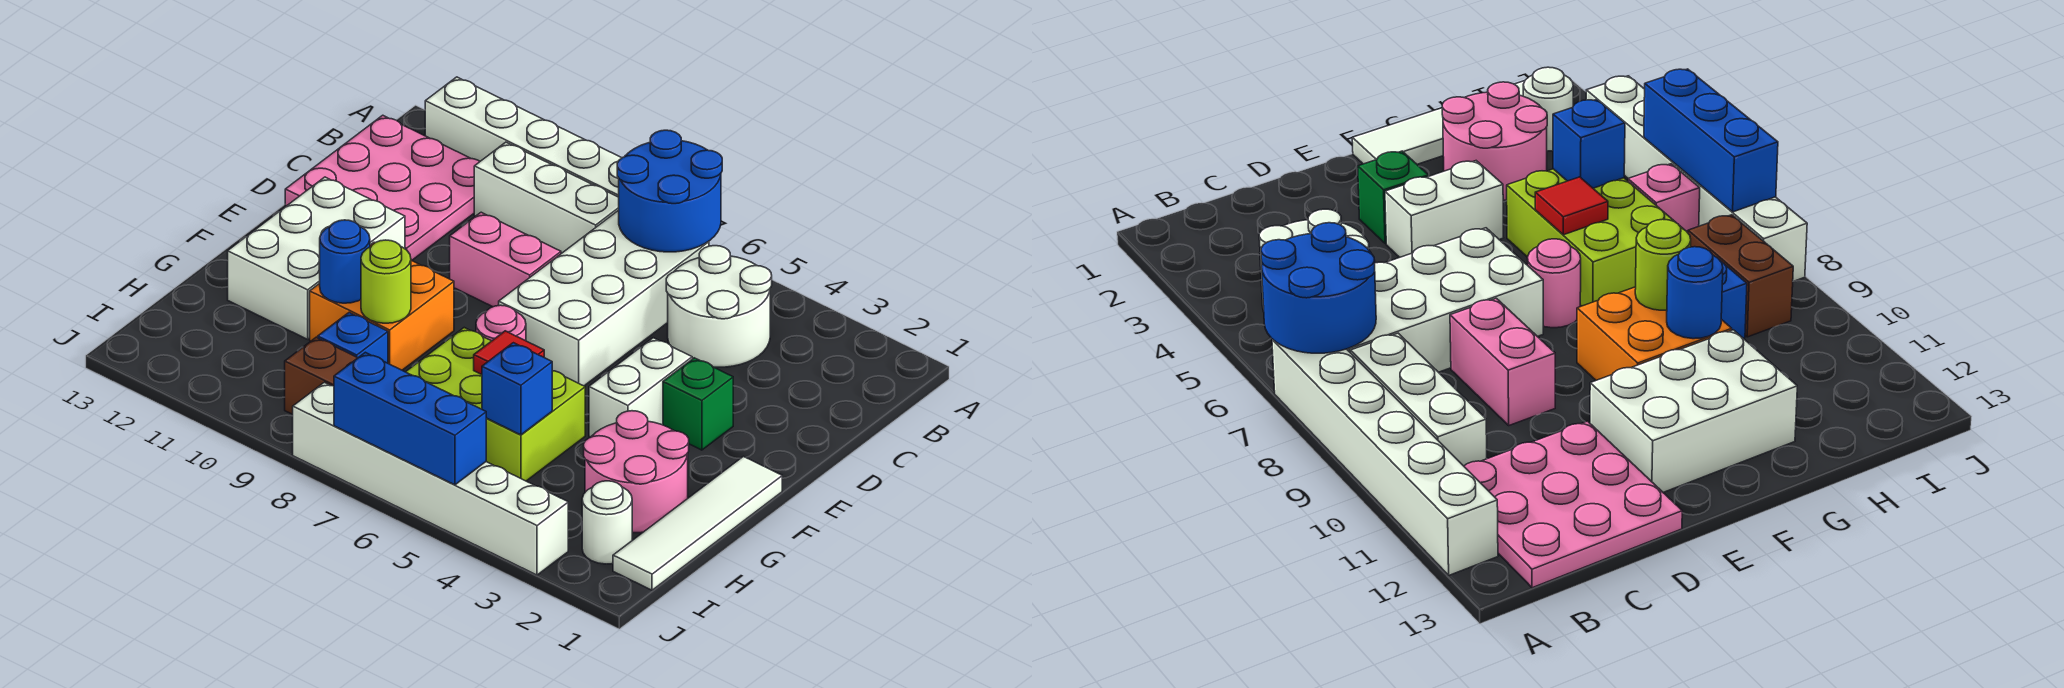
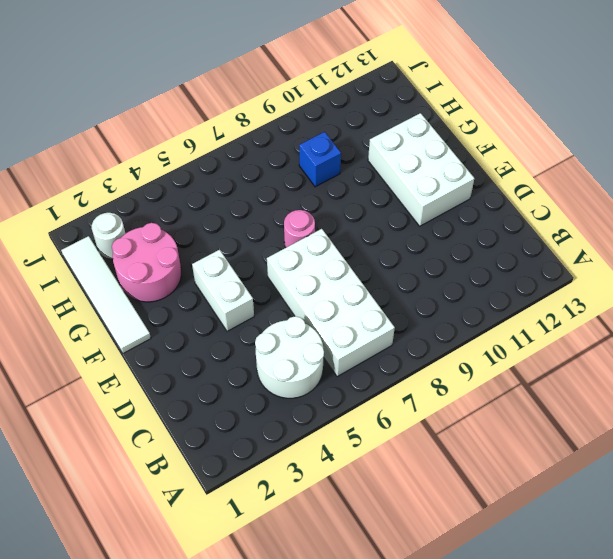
none -> white brick A7:A12 level 1
none -> white brick B8:B10 level 1
none -> pink plate B11:D13 level 1

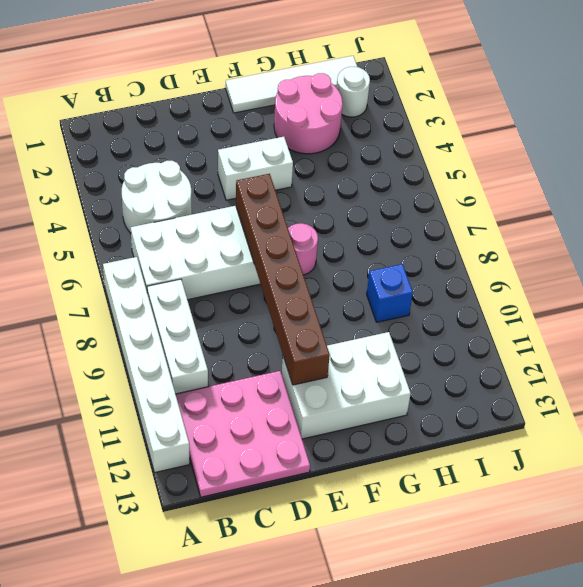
brown brick E6:E11 level 2 -> none
none -> pink brick D8:D9 level 1
none -> green brick E3 level 1
none -> orange brick F9:G10 level 1

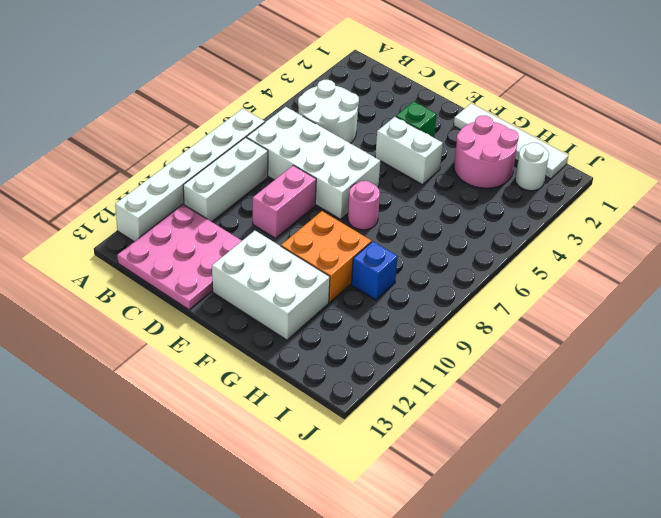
none -> lime brick G5:H7 level 1
none -> pink brick I6 level 1
none -> brown brick I8:I9 level 1

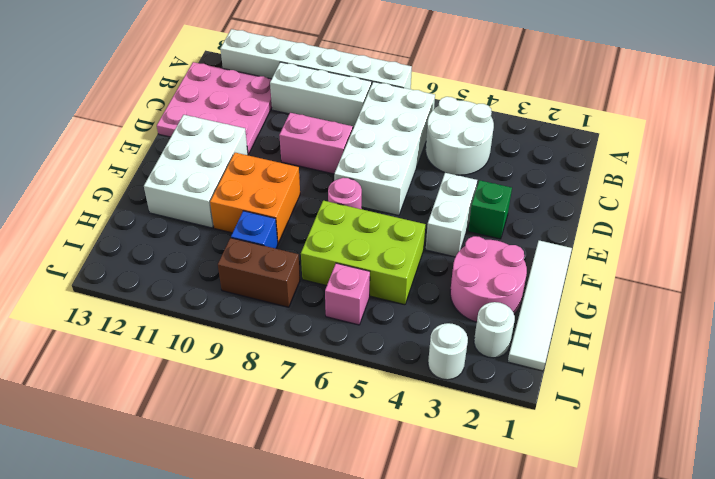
white round brick J3 level 1 -> white brick J3:J8 level 1
none -> blue round brick A6:B7 level 2
none -> red tile G6 level 2
none -> lime round brick G9 level 2

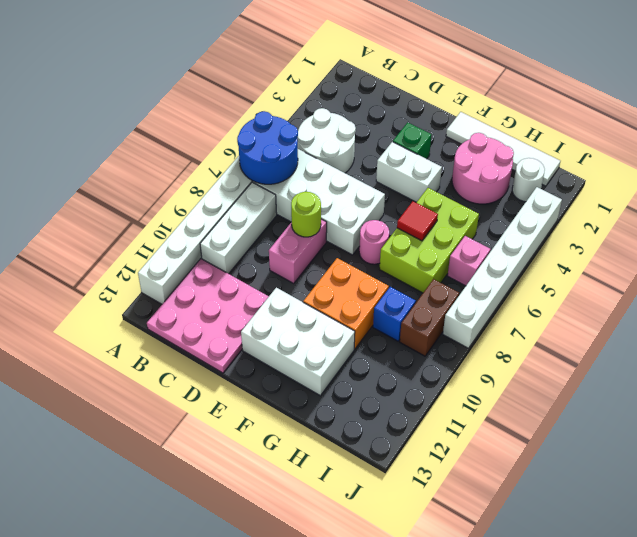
lime round brick D8 level 2 -> lime round brick G9 level 2
none -> blue round brick G10 level 2
none -> blue brick H5 level 2
none -> blue brick J5:J7 level 2

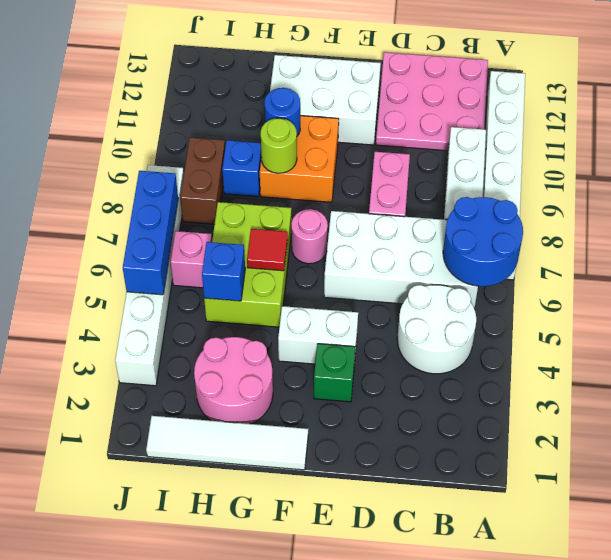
none -> white round brick I2 level 1

